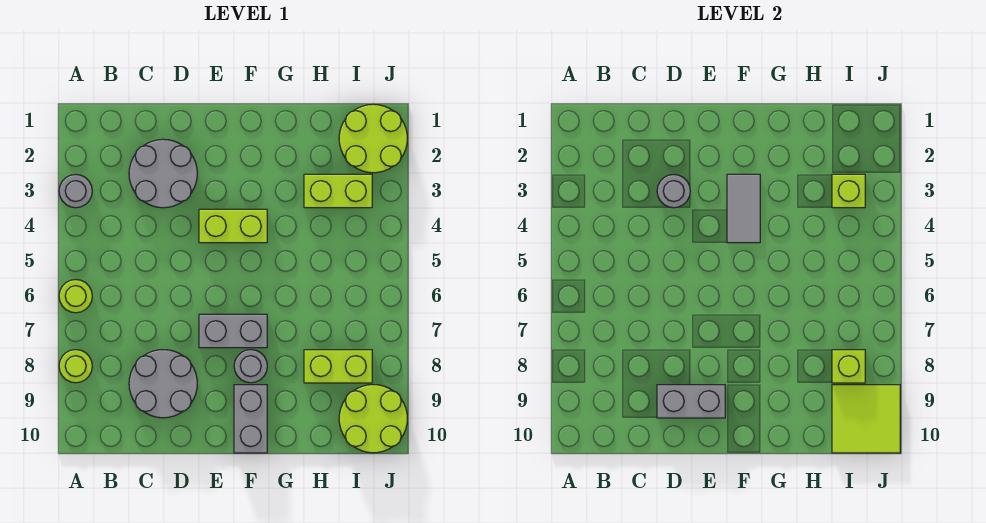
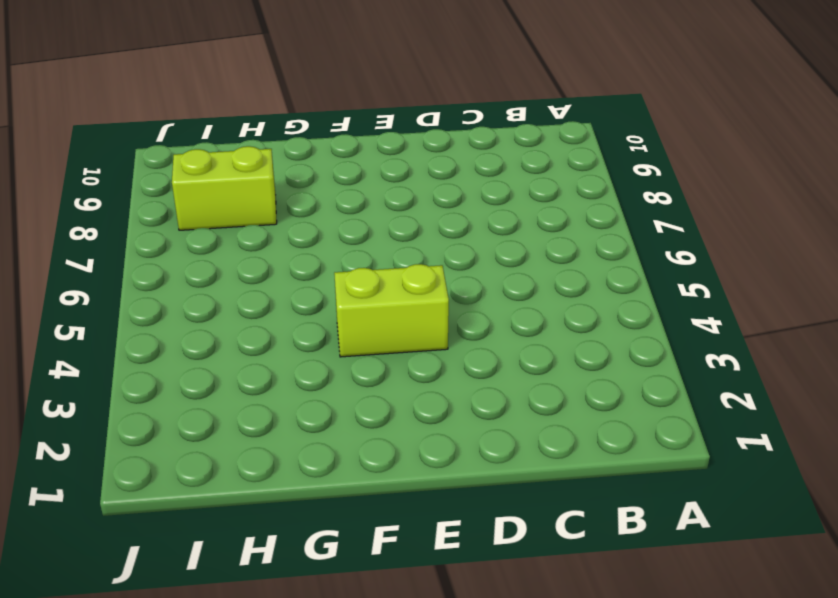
none -> grey round brick A3 level 1
none -> lime round brick A6 level 1
none -> lime round brick A8 level 1

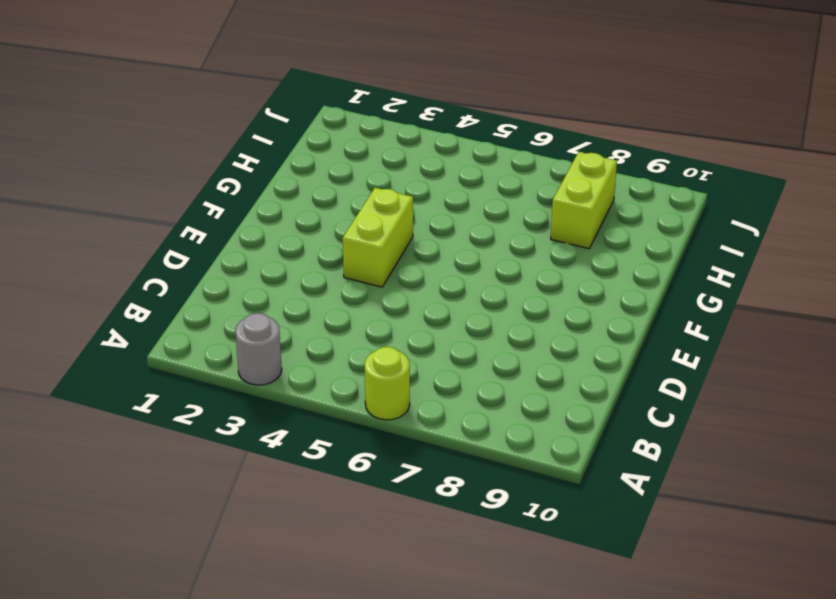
none -> lime round brick A8 level 1
none -> grey round brick C2:D3 level 1
none -> grey round brick C8:D9 level 1

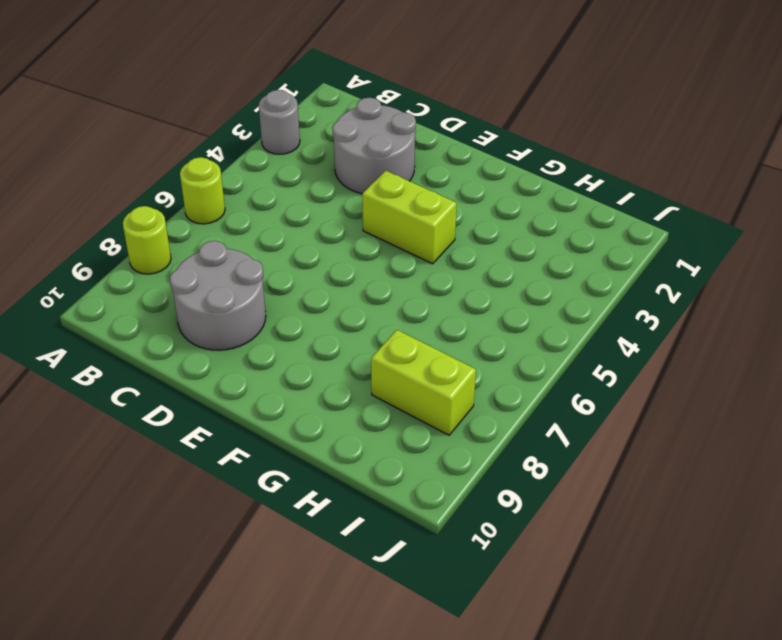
none -> grey brick E7:F7 level 1
none -> grey round brick F8 level 1
none -> grey brick F9:F10 level 1

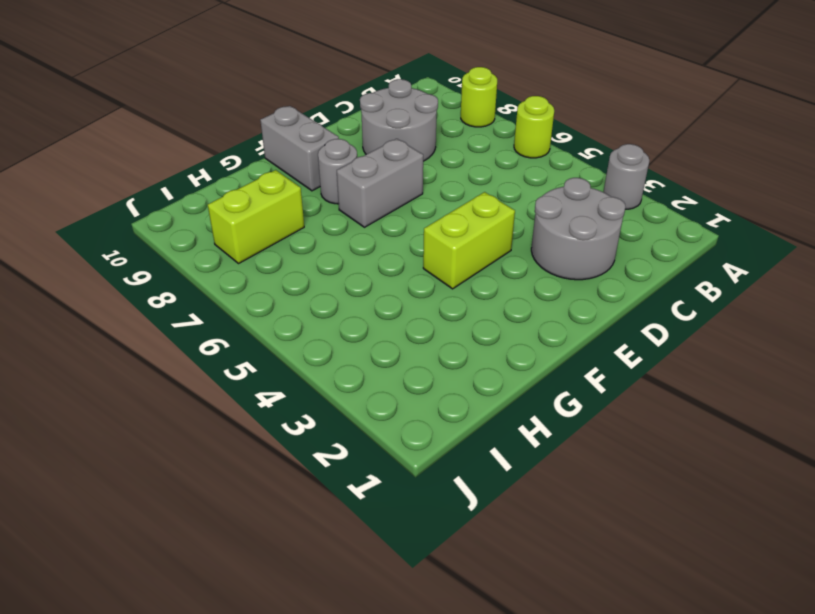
none -> lime brick H3:I3 level 1
none -> lime round brick I1:J2 level 1
none -> lime round brick I9:J10 level 1

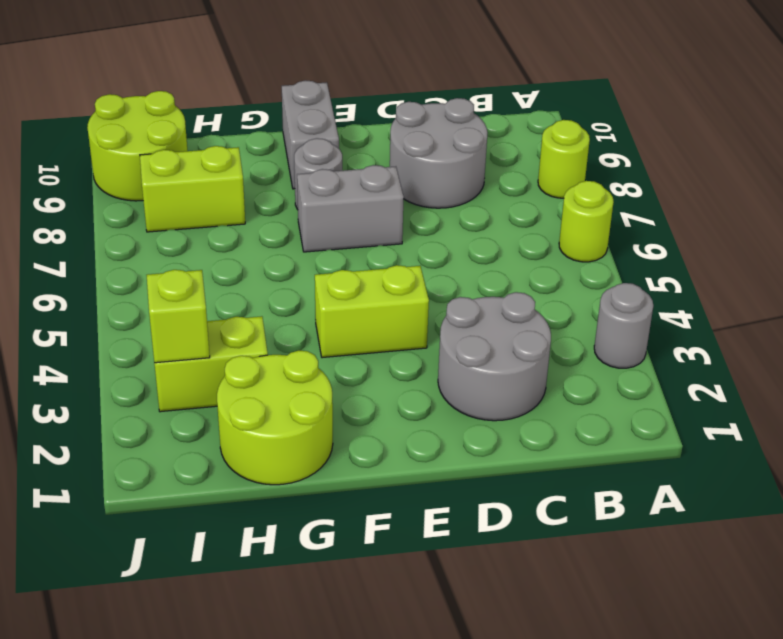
lime round brick G1:H2 level 1 -> lime round brick I1:J2 level 1
none -> grey round brick D3 level 2
none -> grey brick D9:E9 level 2
none -> grey tile F3:F4 level 2

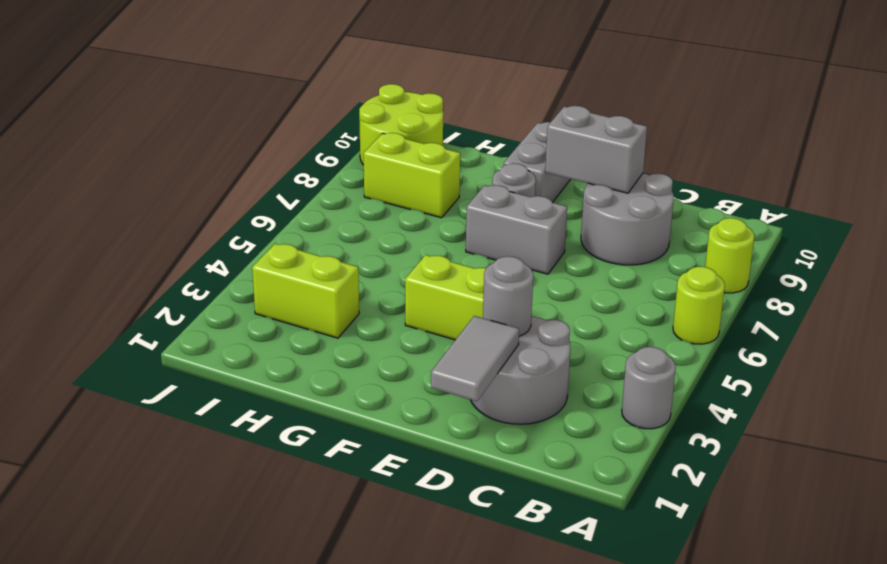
grey tile D1:D2 level 2 -> grey tile F3:F4 level 2
none -> lime round brick I1:J2 level 1
none -> lime brick I3 level 2
none -> lime brick I8 level 2

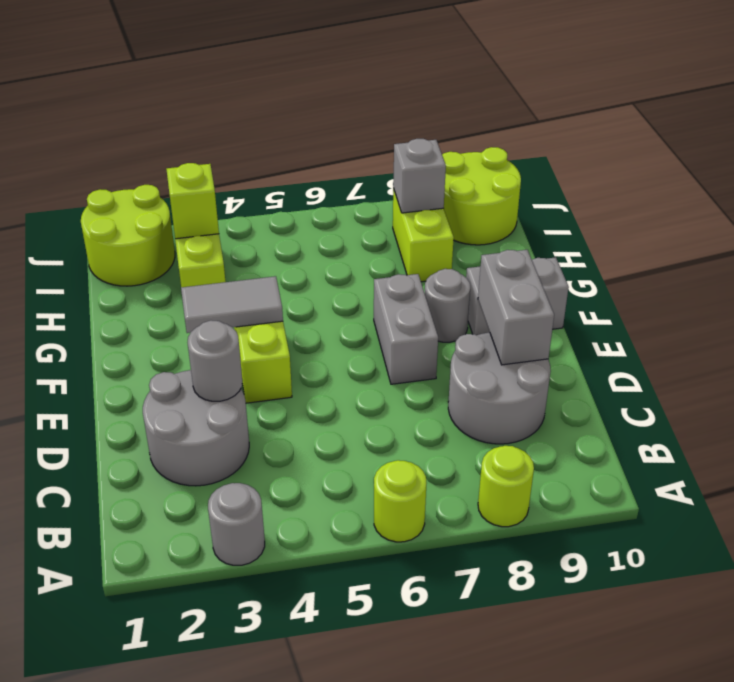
grey brick I8 level 2 -> lime brick I8 level 2
none -> lime tile I9:J10 level 2

